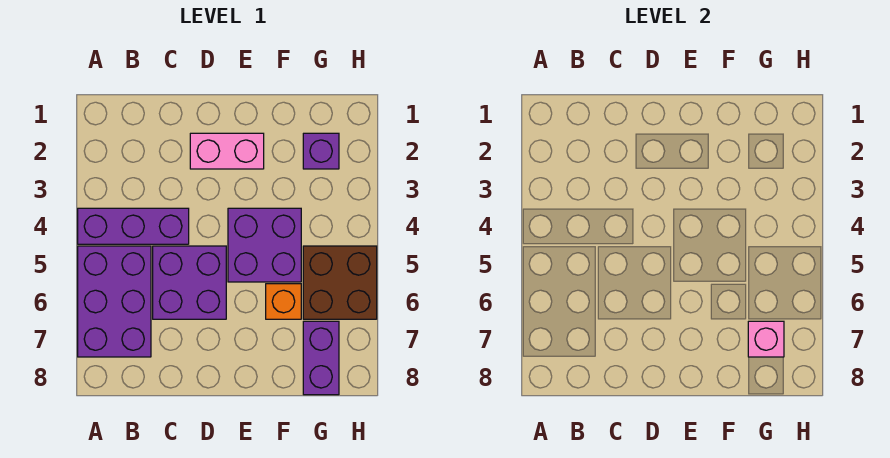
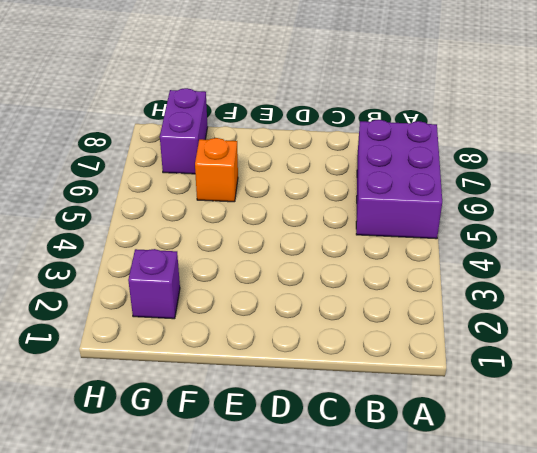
none -> purple brick A4:C4 level 1
none -> purple brick C5:D6 level 1

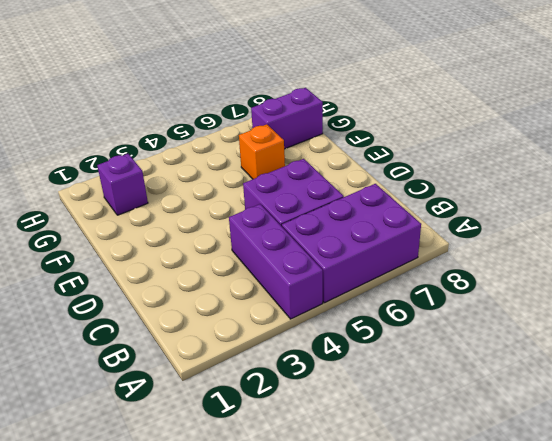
none -> pink brick D2:E2 level 1
none -> purple brick E4:F5 level 1

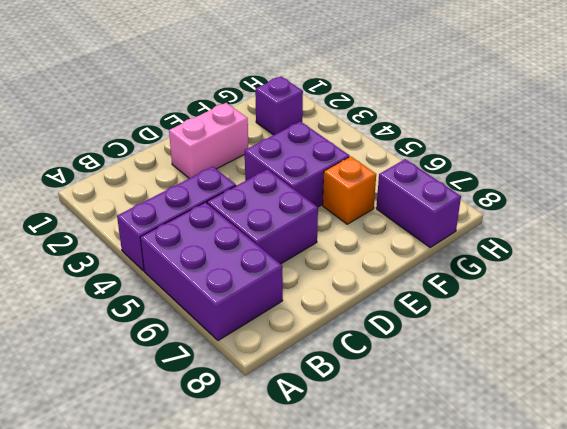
none -> brown brick G5:H6 level 1
none -> pink brick G7 level 2

